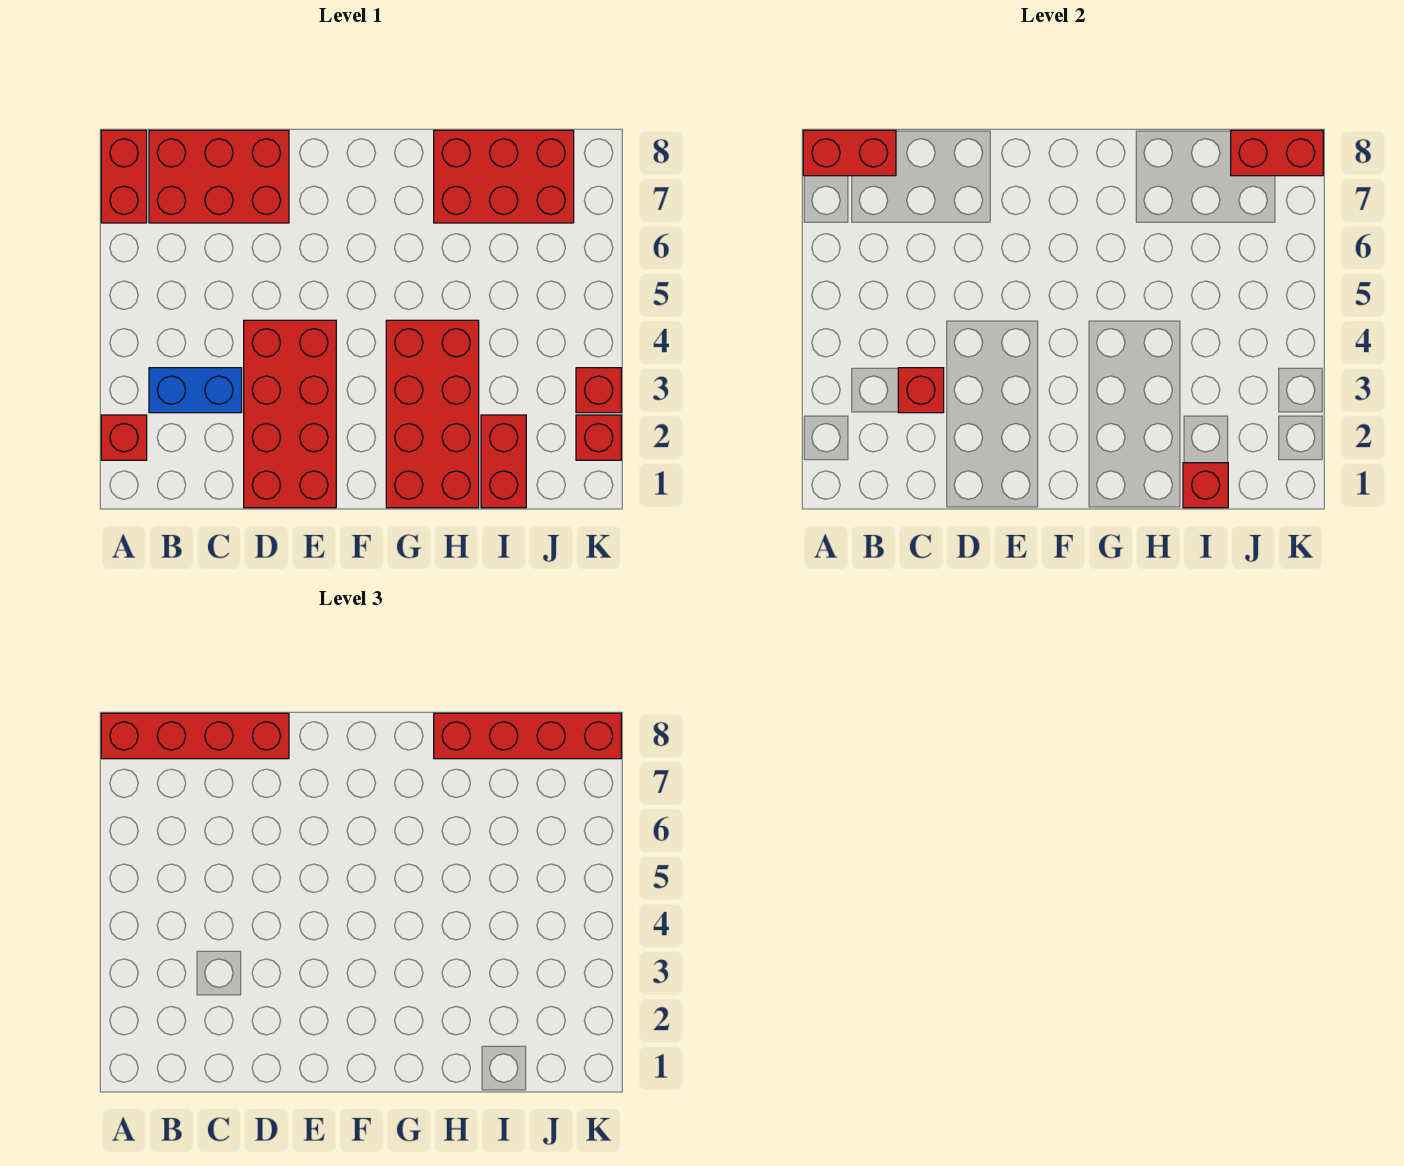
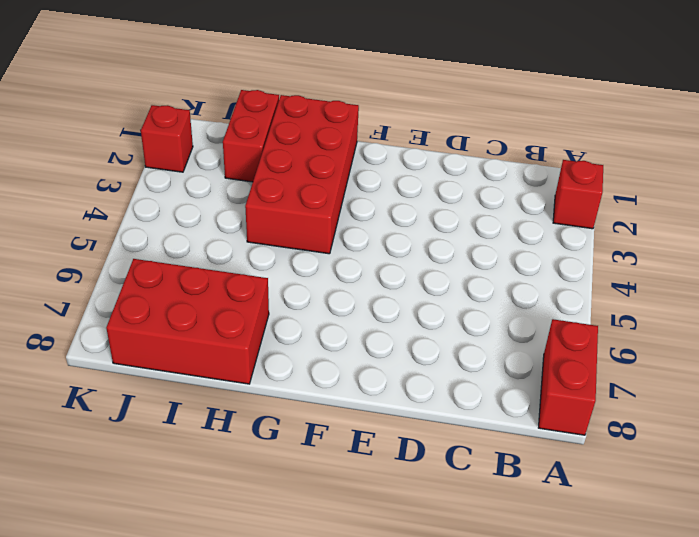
none -> blue brick B3:C3 level 1
none -> red brick B7:D8 level 1
none -> red brick D1:E4 level 1

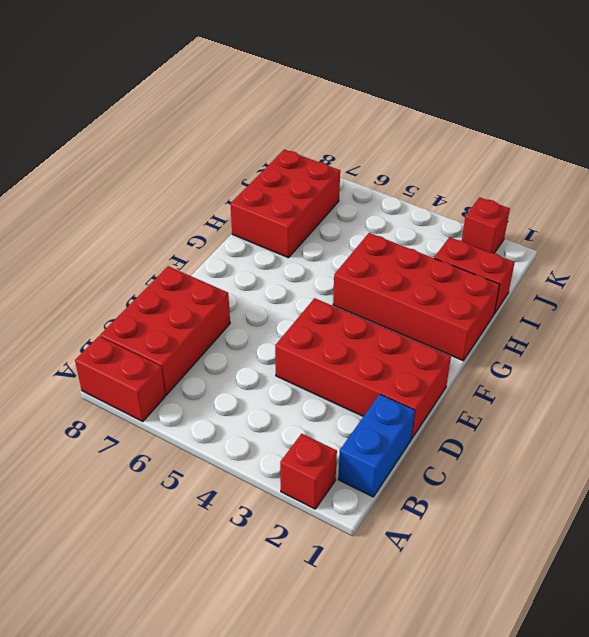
blue brick B1:C1 level 1 -> blue brick B3:C3 level 1
none -> red brick K3 level 1
none -> red brick A8:B8 level 2
none -> red brick C3 level 2

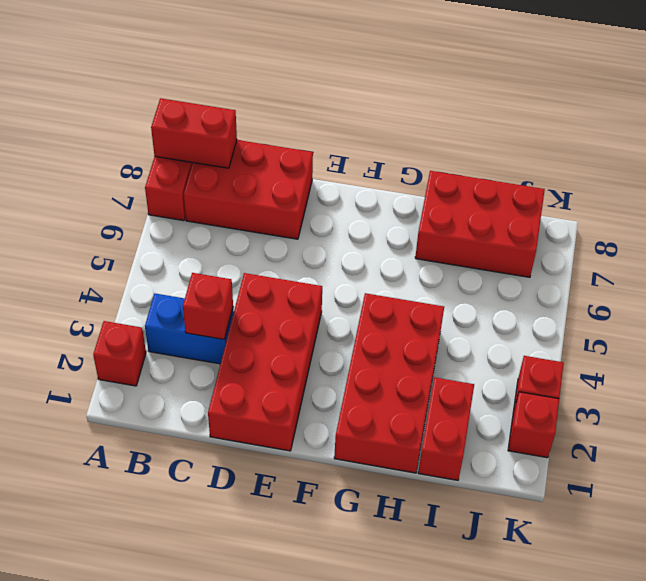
none -> red brick I1 level 2
none -> red brick J8:K8 level 2
none -> red brick A8:D8 level 3

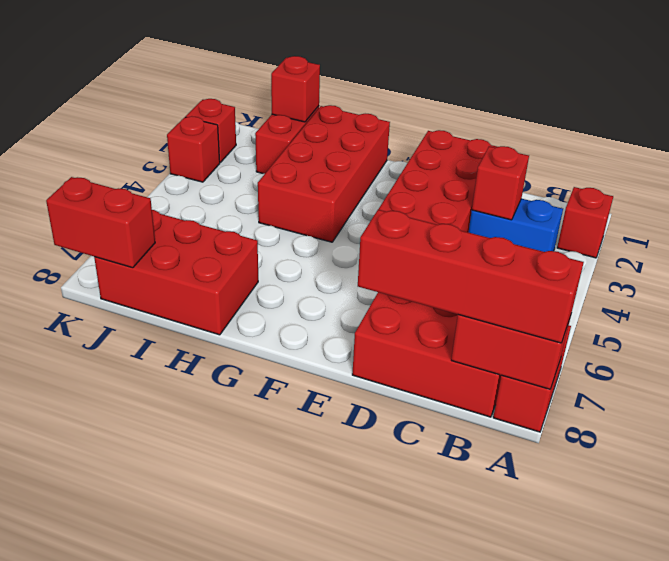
none -> red brick H8:K8 level 3

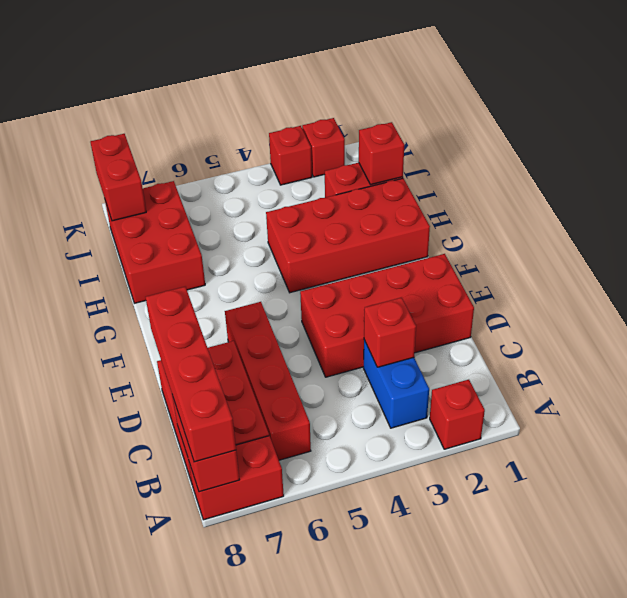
red brick B6:E6 level 1 -> red brick H8:K8 level 3

